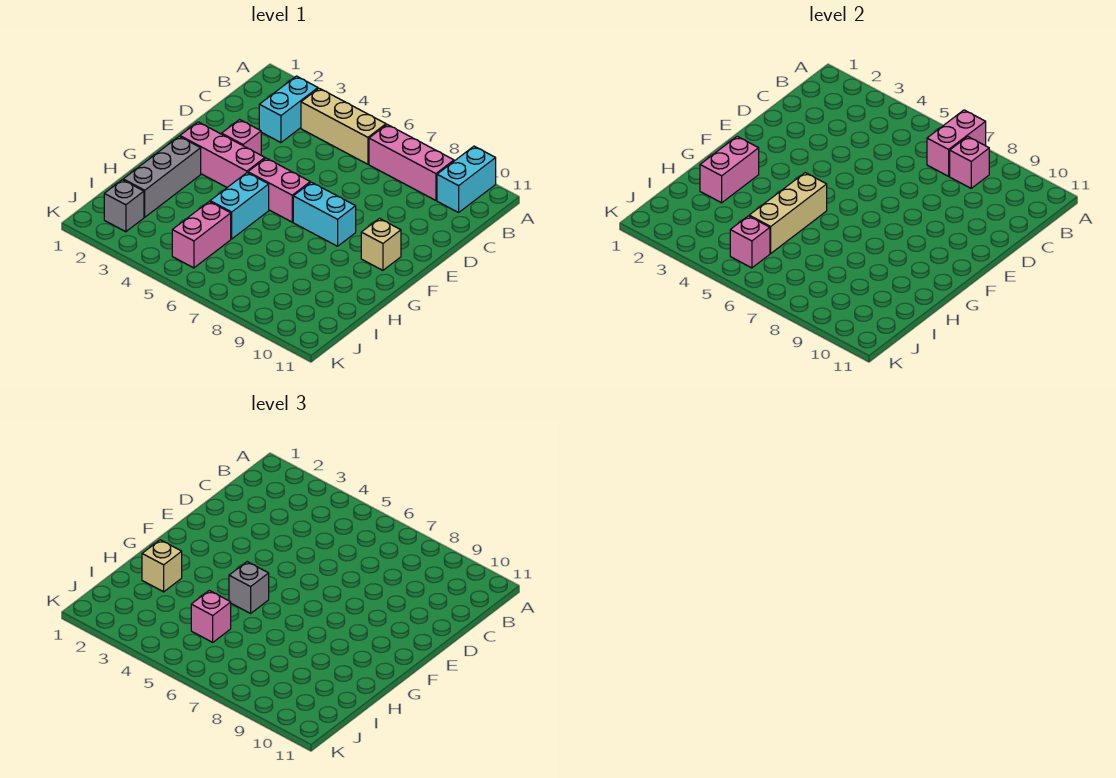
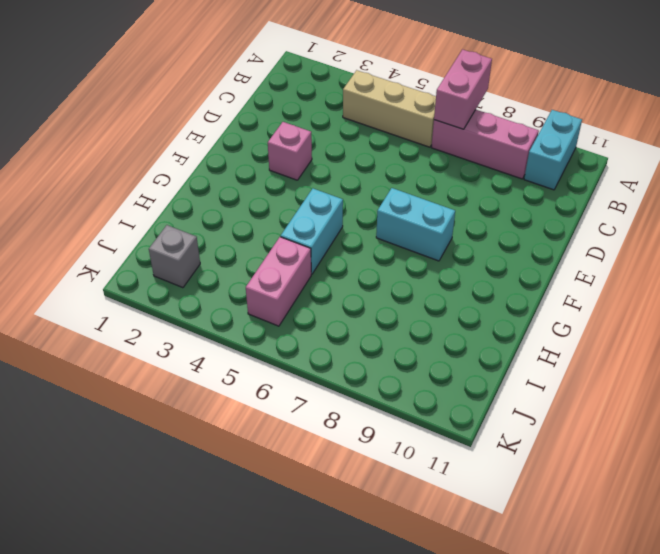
none -> cyan brick B3:C3 level 1
none -> pink brick F2:F4 level 1
none -> pink brick F5:F6 level 1

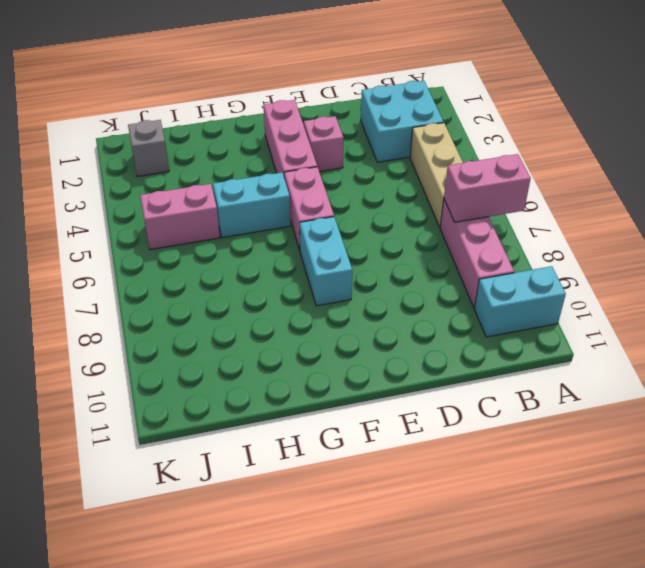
cyan brick B2:C3 level 1 -> cyan brick B3:C3 level 1
none -> tan brick F10 level 1
none -> grey brick G2:I2 level 1
none -> pink brick B8 level 2

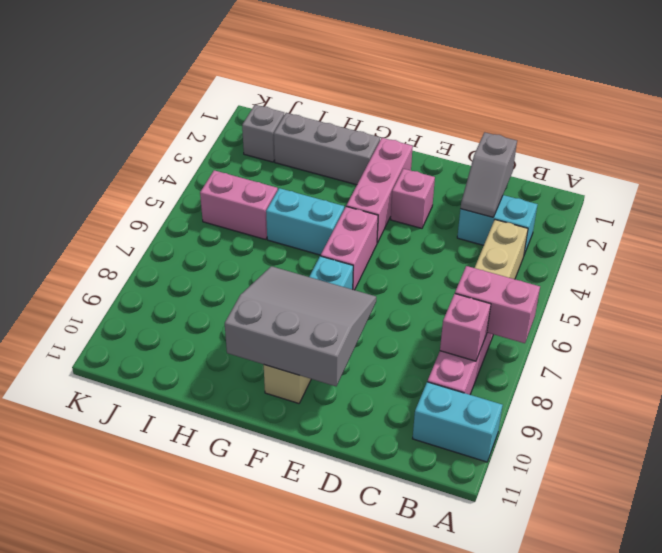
grey slope C2:C3 level 2 top 2 -> none
grey slope E8:G10 level 2 top 10 -> none
none -> pink brick G2:H2 level 2
none -> tan brick G5:I5 level 2
none -> pink brick J5 level 2

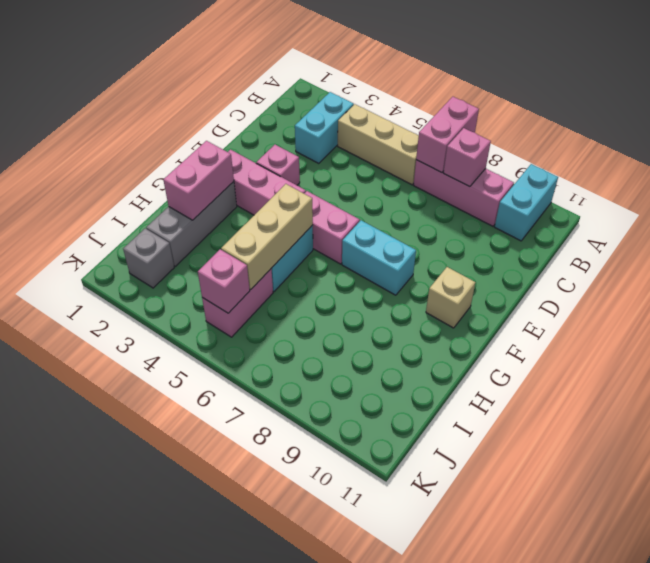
none -> grey brick G5 level 3
none -> tan brick H2 level 3
none -> pink brick I5 level 3

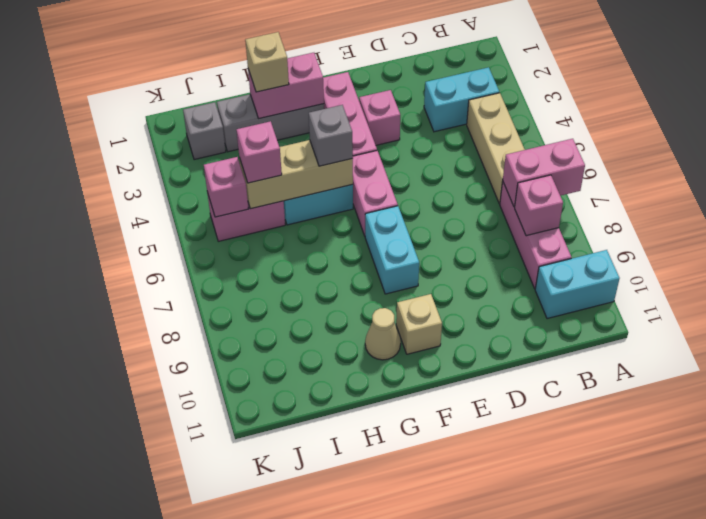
tan cone G10 level 1 -> none

